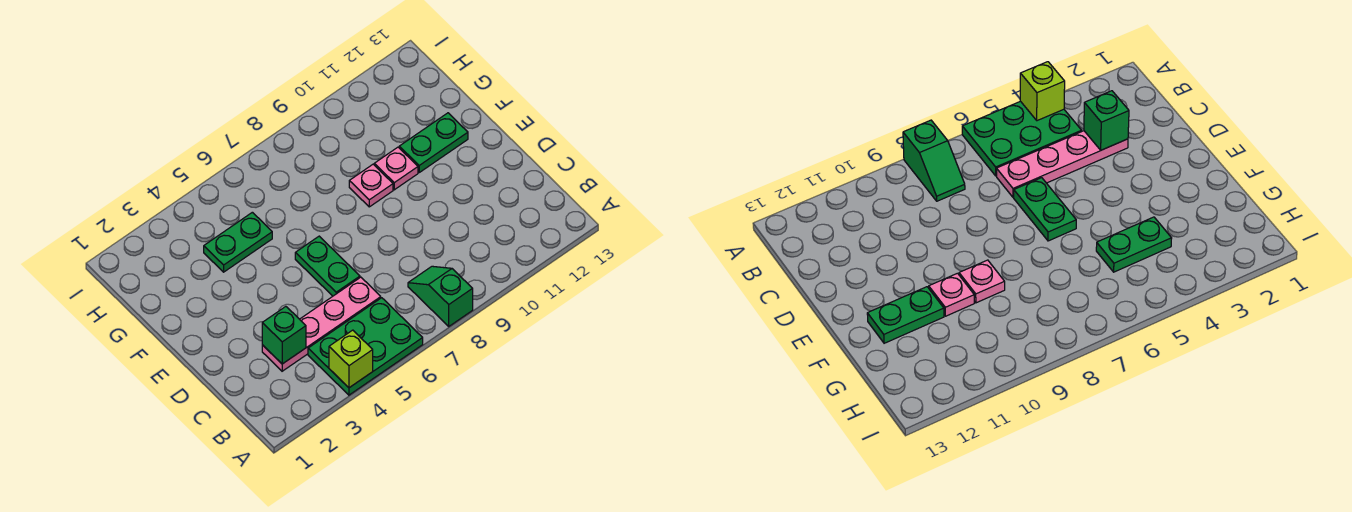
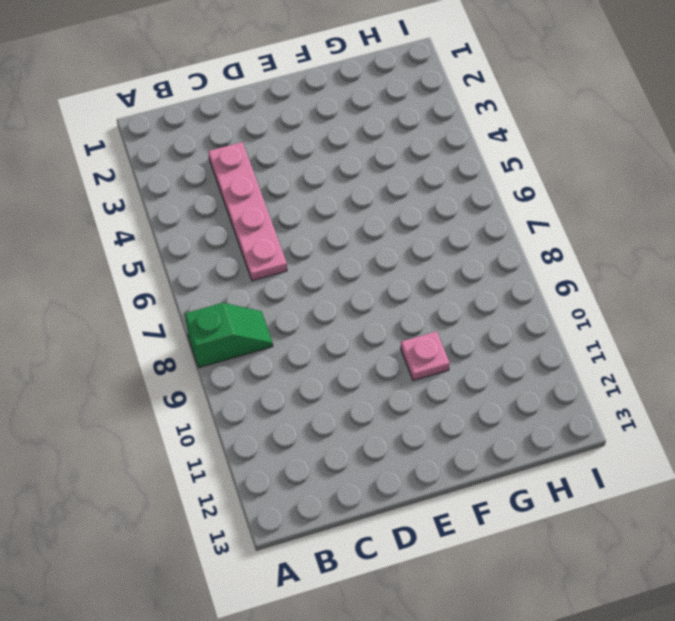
none -> green plate A4:B6 level 1
none -> green plate D6:E6 level 1

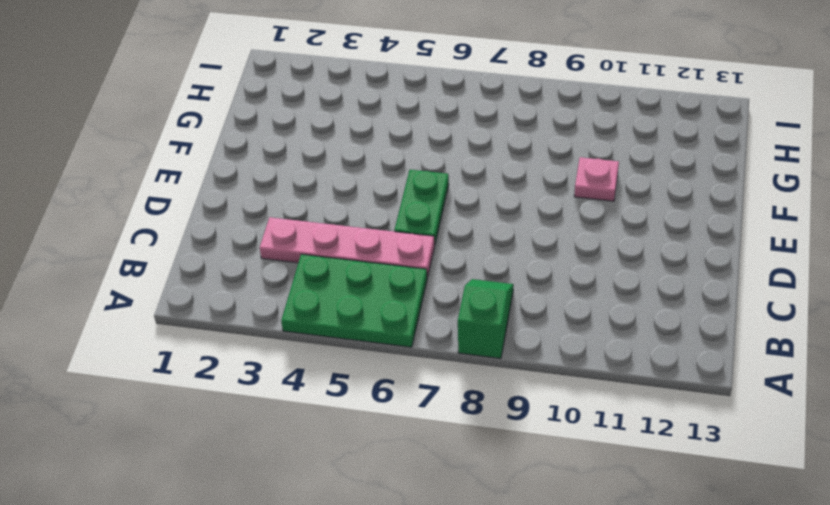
none -> pink plate F9 level 1
none -> green plate F11:F12 level 1

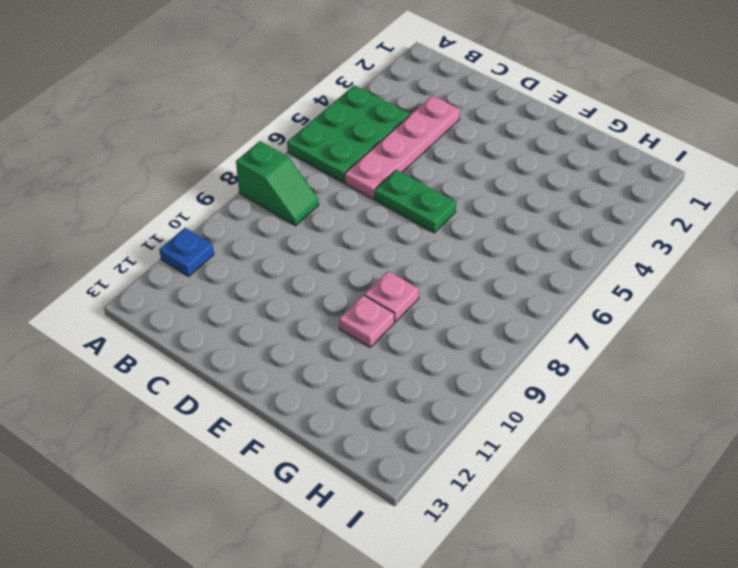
blue plate A11 level 1 -> none
none -> green plate F11:F12 level 1
none -> green plate G4:G5 level 1

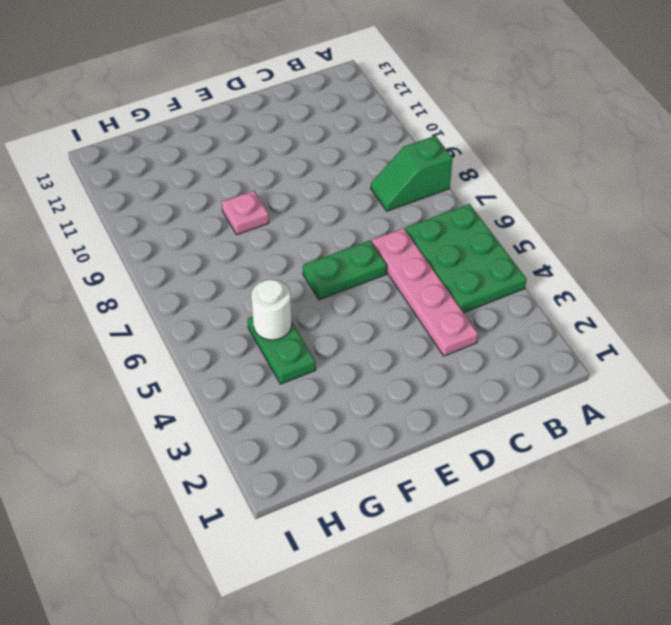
white round brick G5 level 2 -> none
none -> pink plate F10 level 1
none -> green plate F11:F12 level 1

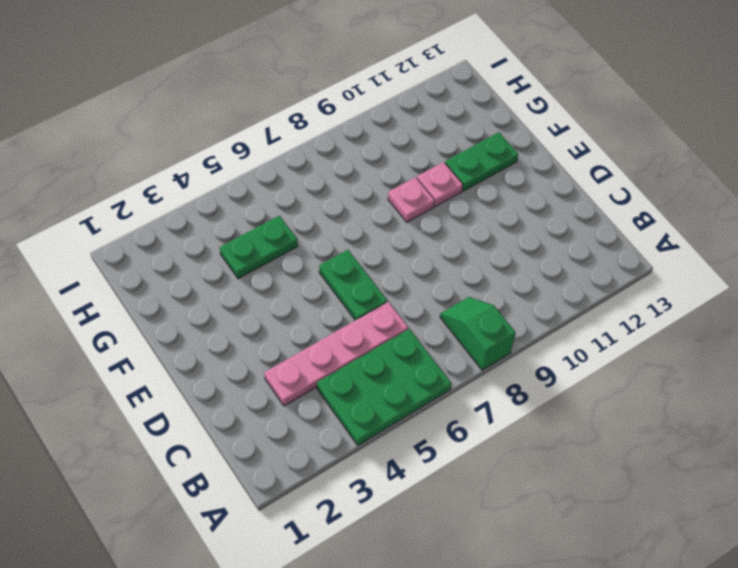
none -> lime brick A4 level 2
none -> green brick C3 level 2

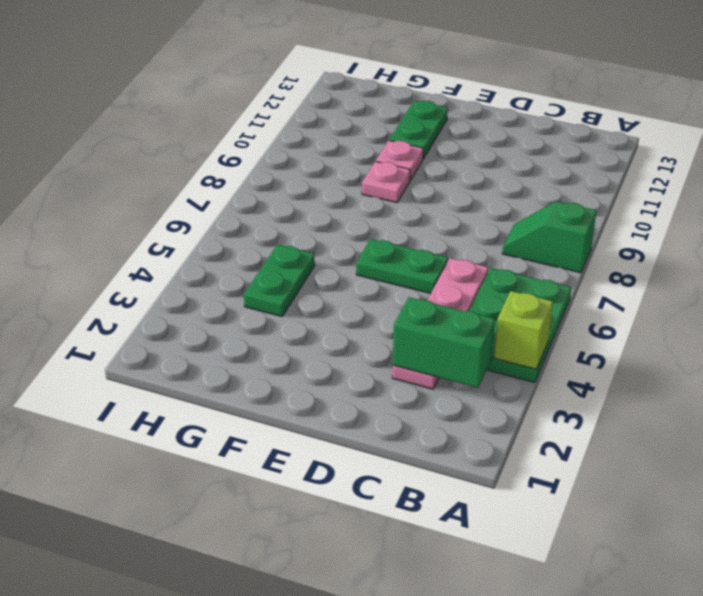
green brick B3:C3 level 2 -> green brick C3 level 2

